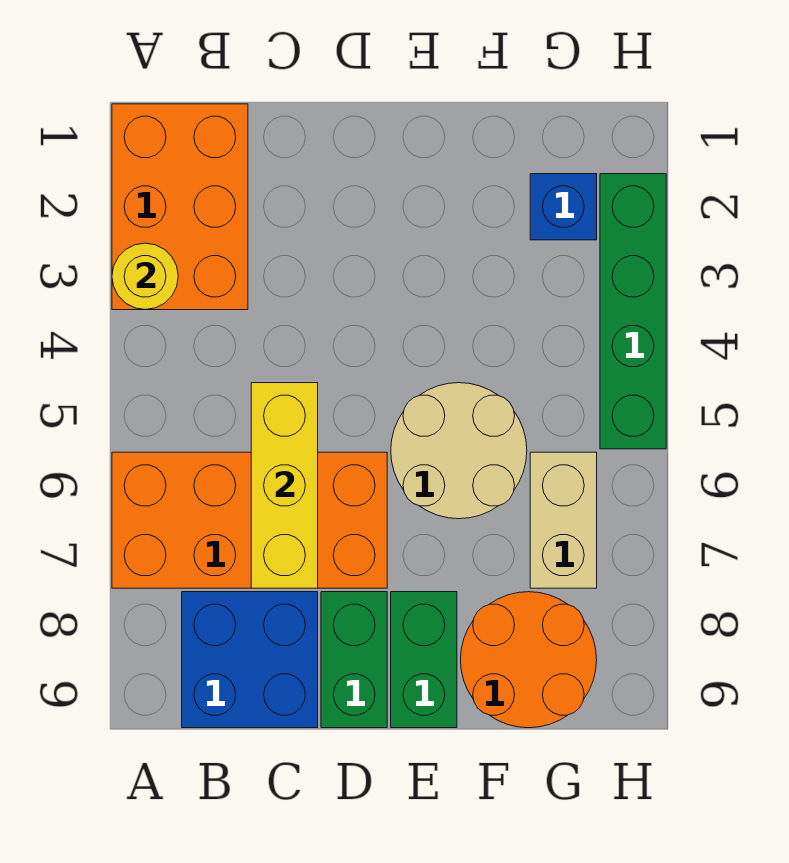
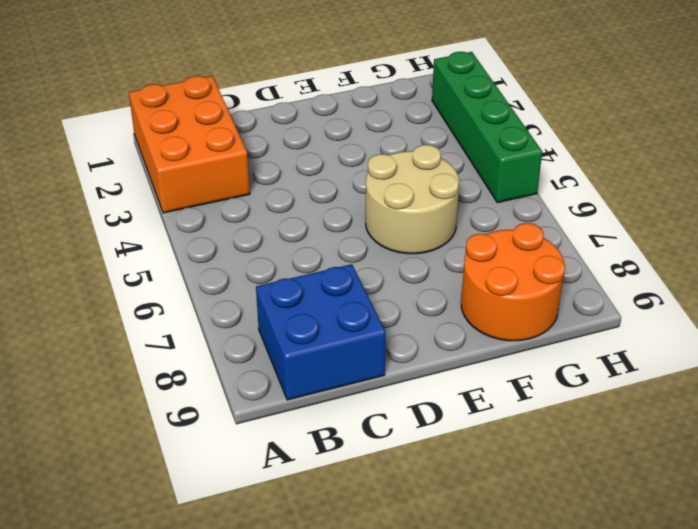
none -> orange brick A6:D7 level 1
none -> green brick D8:D9 level 1
none -> green brick E8:E9 level 1

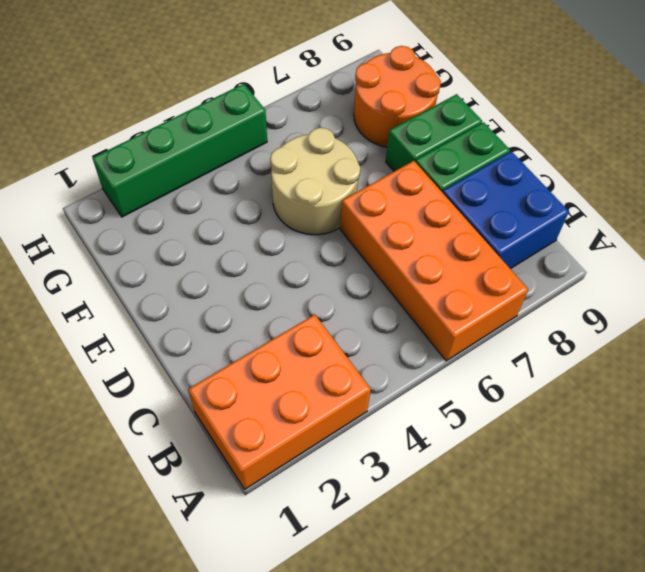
none -> blue brick G2 level 1
none -> tan brick G6:G7 level 1
none -> yellow round brick A3 level 2

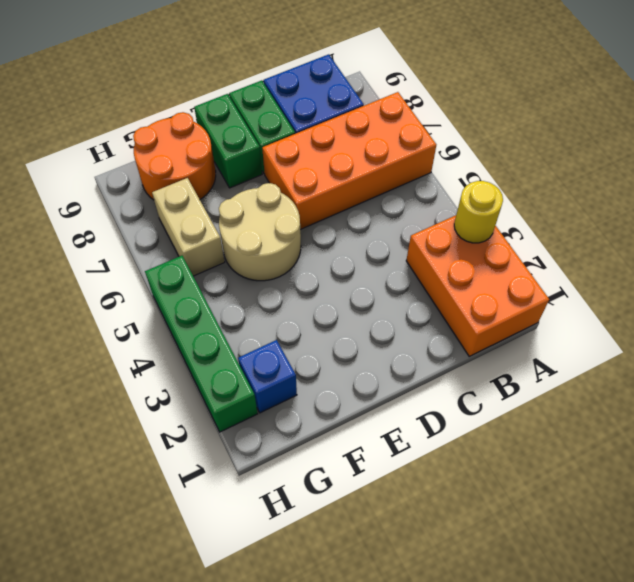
none -> yellow brick C5:C7 level 2

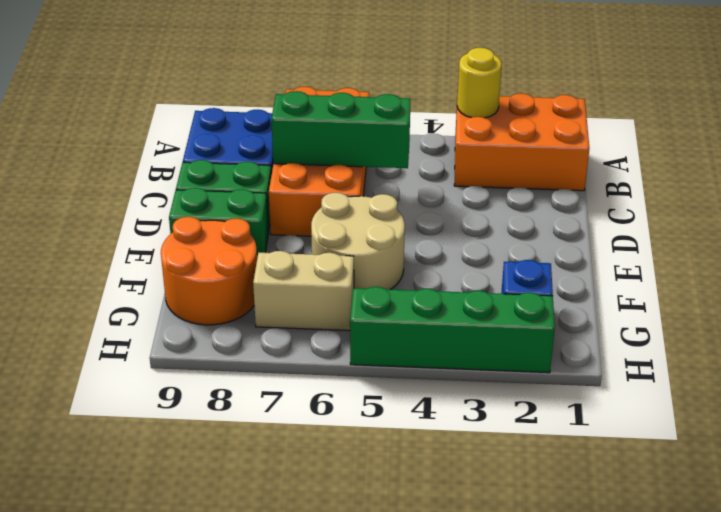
green brick C5:C7 level 2 -> yellow brick C5:C7 level 2

